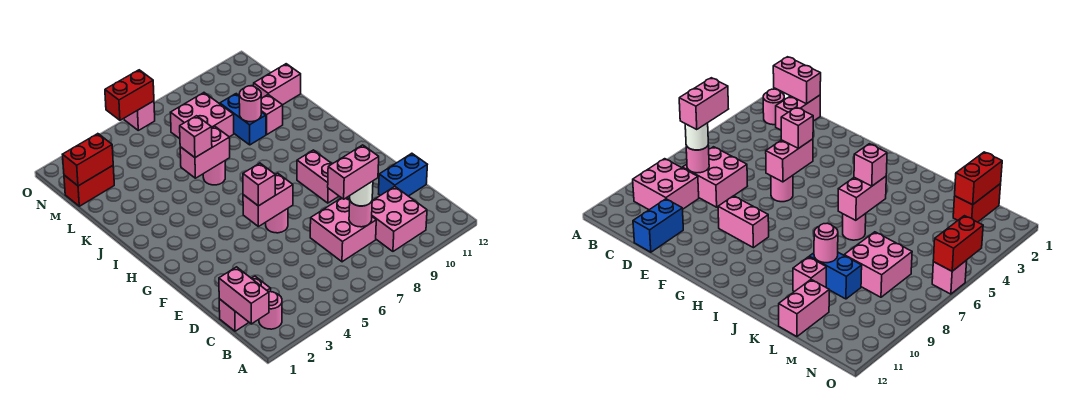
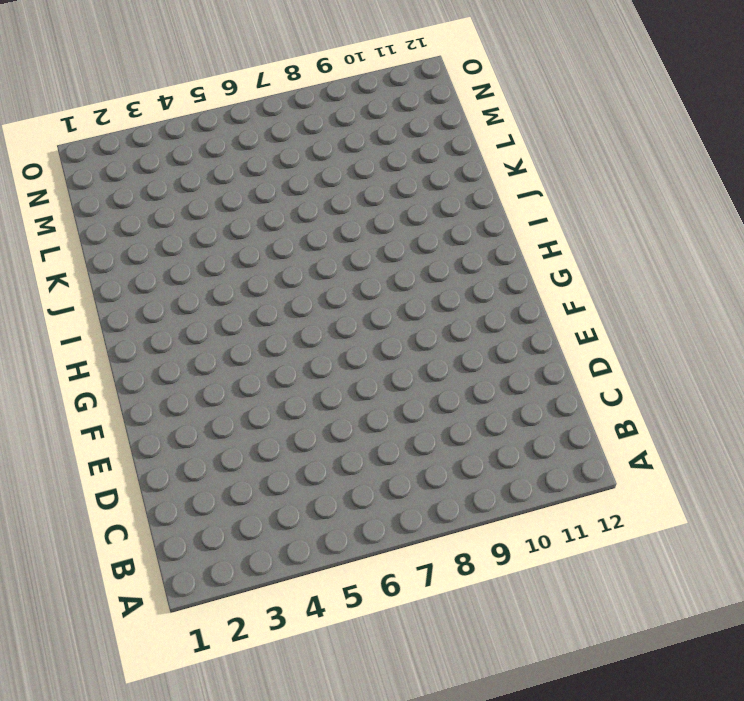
none -> pink round brick B2 level 1
none -> pink brick B9:C10 level 1
none -> pink brick C1:C2 level 1

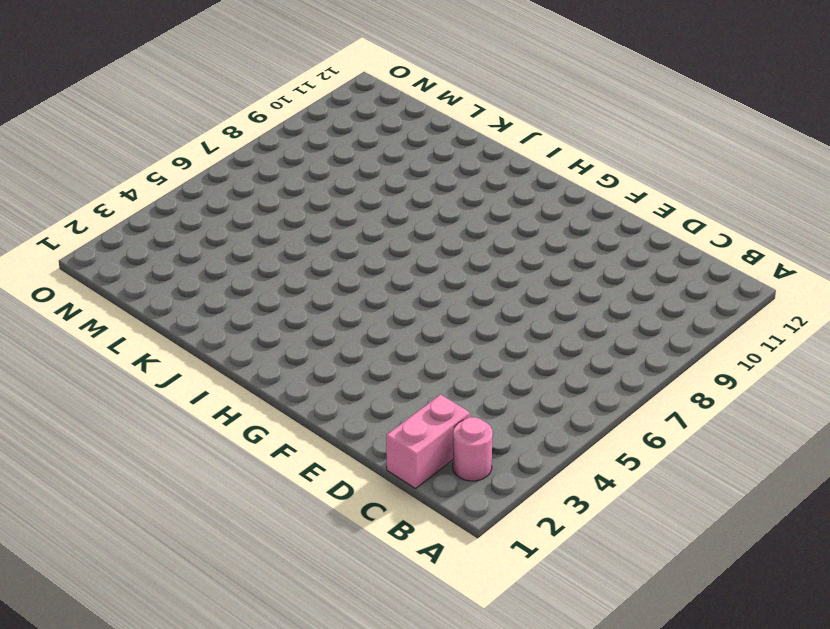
none -> pink brick B9:C10 level 1
none -> pink brick C7:D8 level 1
none -> blue brick D11:D12 level 1

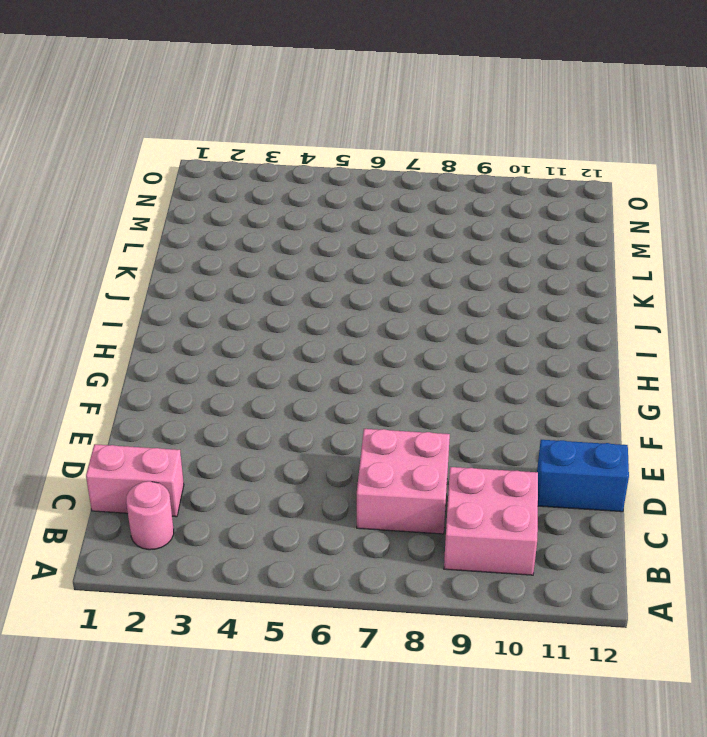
none -> pink round brick F6 level 1
none -> pink brick F9:G9 level 1
none -> pink round brick J6 level 1

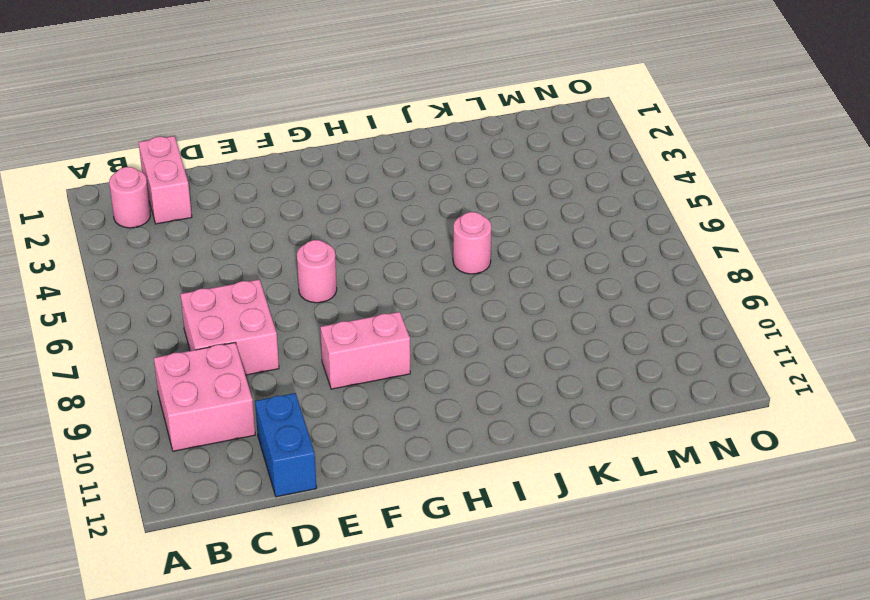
none -> blue brick K9:L9 level 1
none -> pink brick K10 level 1
none -> pink brick L7:M8 level 1

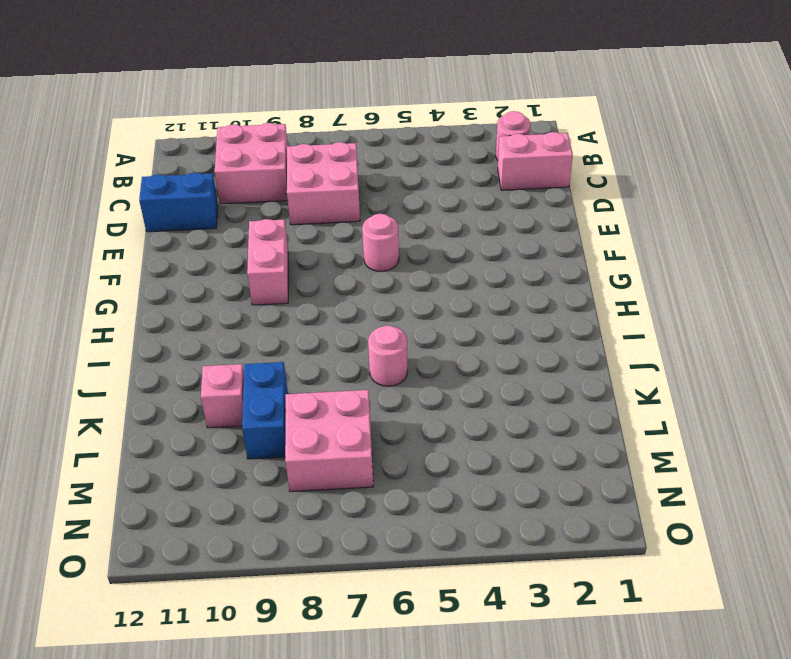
none -> pink brick L11:L12 level 1
none -> red brick M1:M2 level 1
none -> pink brick O6 level 1

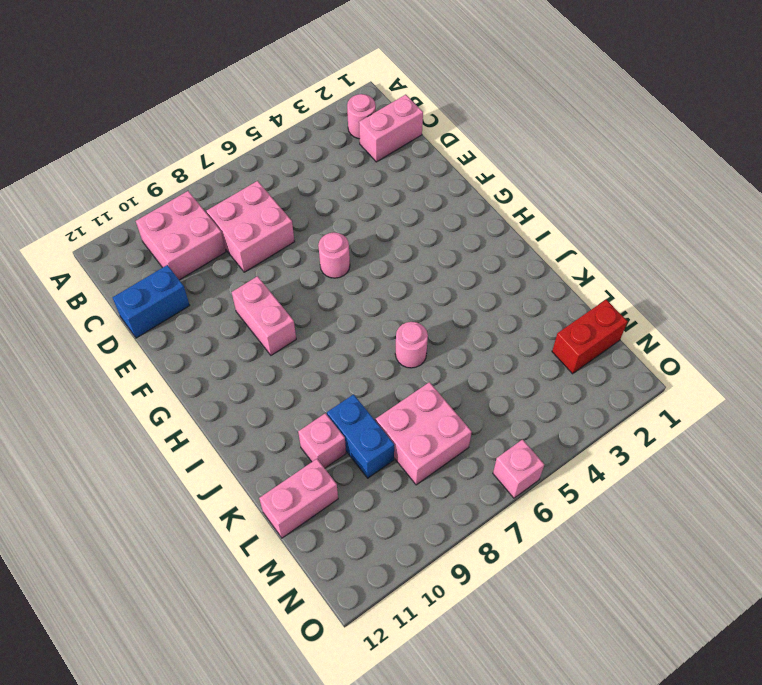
none -> pink brick B1:C1 level 2
none -> pink round brick C8 level 2
none -> pink brick F5:F6 level 2

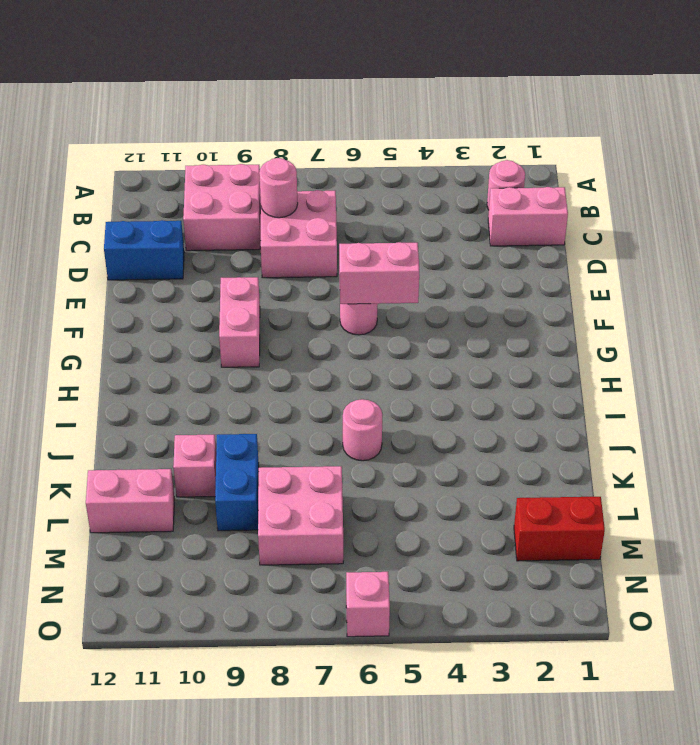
none -> pink brick B1:C1 level 2
none -> pink brick J5:J6 level 2
none -> pink round brick K9 level 2

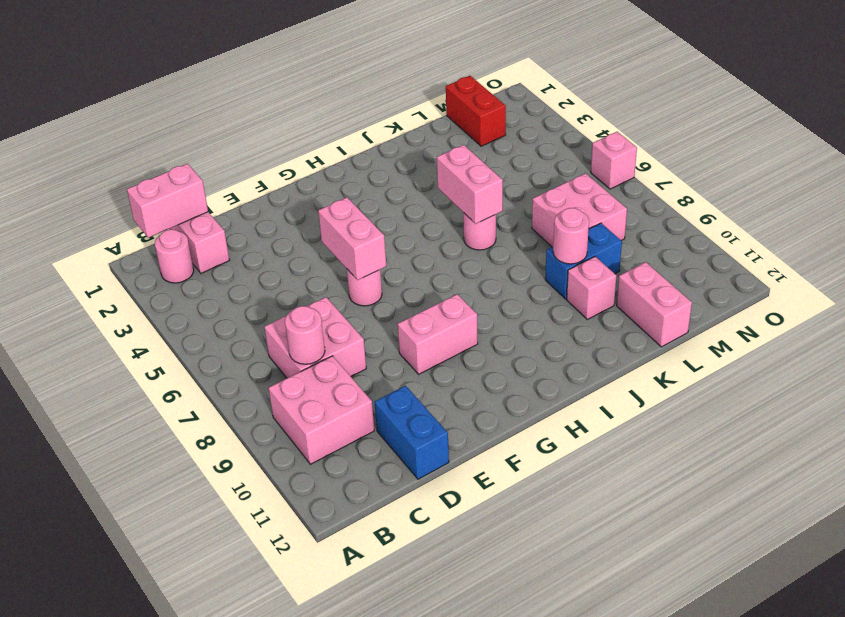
none -> red brick M1:M2 level 2
none -> red brick O5:O6 level 2
none -> white round brick C8 level 3

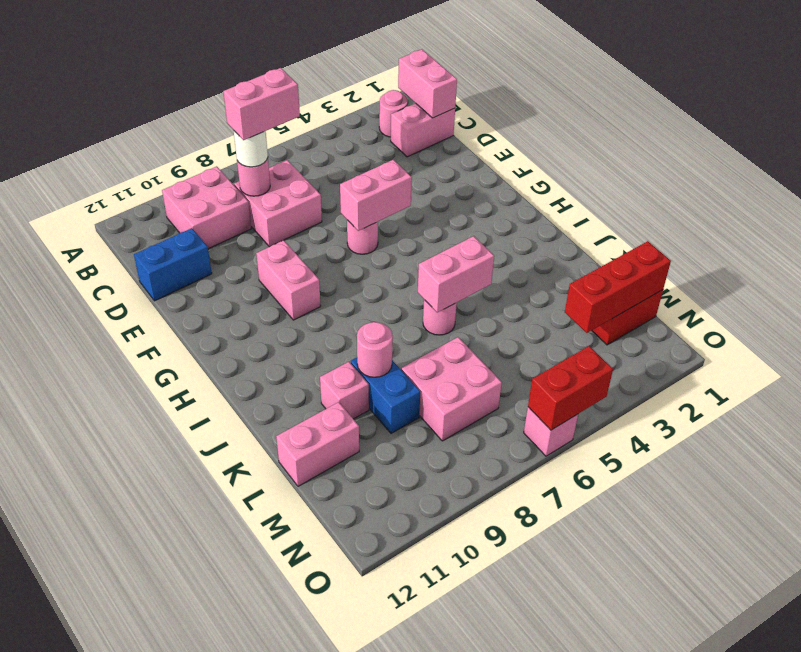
red brick M1:M3 level 2 -> red brick M1:M2 level 2
none -> pink brick F5 level 3
none -> pink brick J5 level 3

